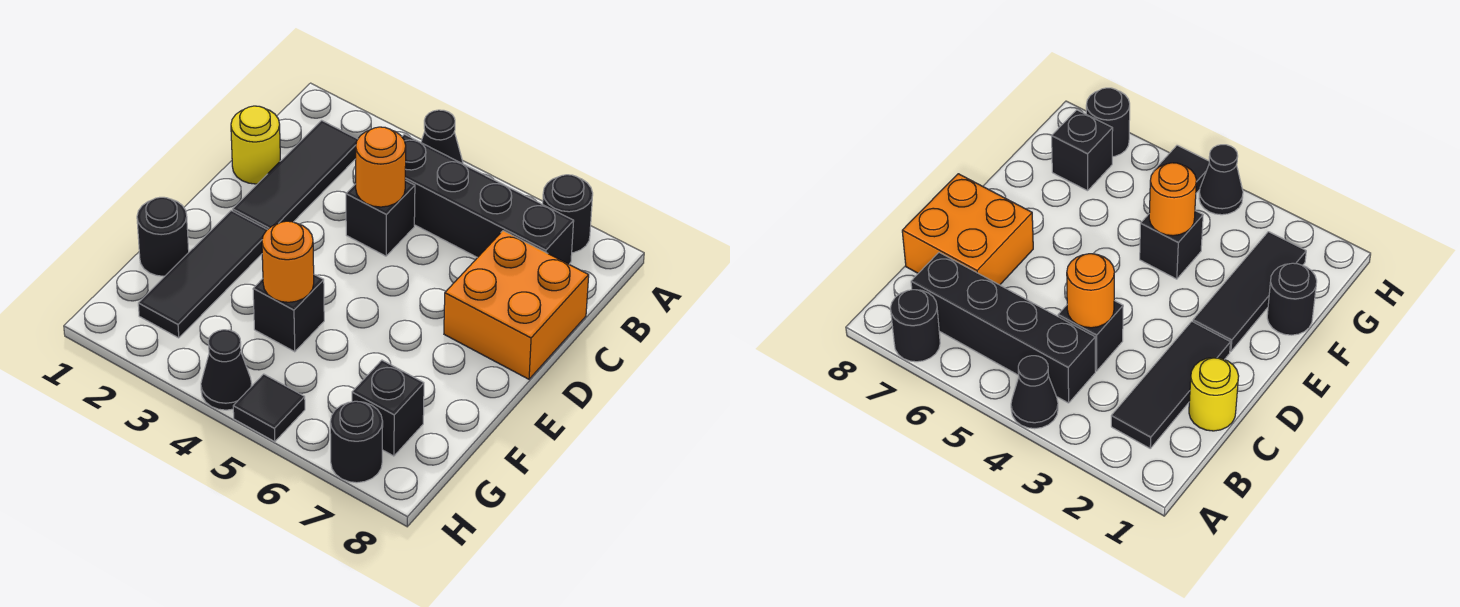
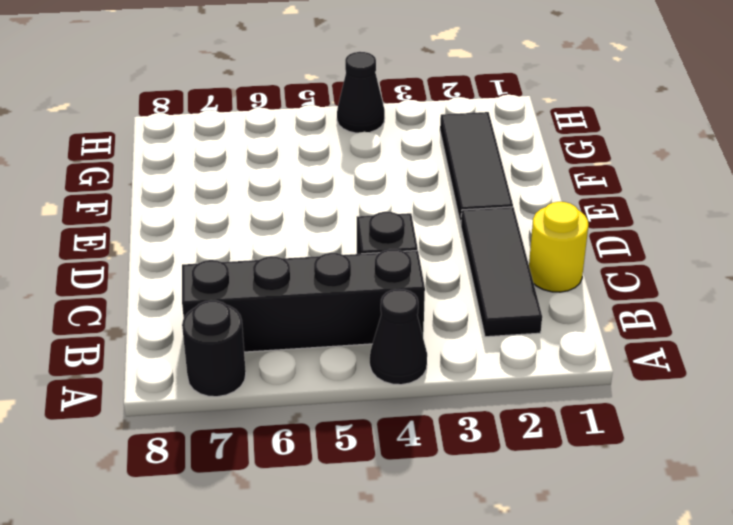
none -> orange brick C7:D8 level 1
none -> black round brick F1 level 1
none -> black brick F4 level 1

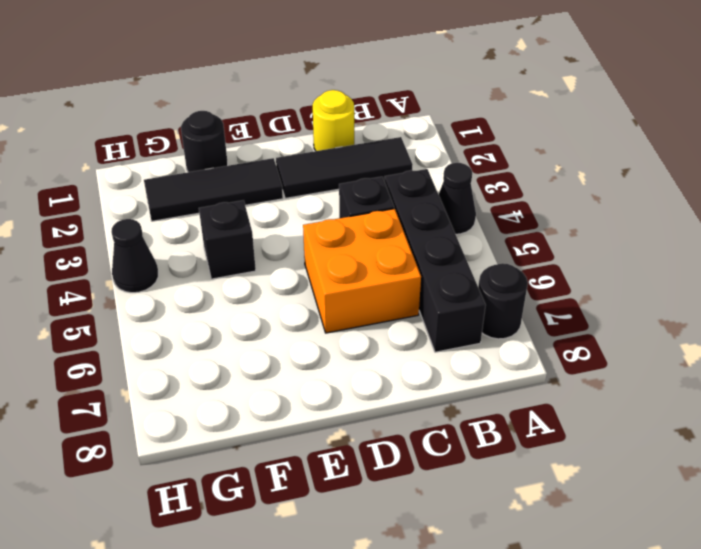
orange brick C5:D6 level 1 -> orange brick C7:D8 level 1
none -> black brick G7 level 1
none -> black tile H5 level 1
none -> black round brick H7 level 1

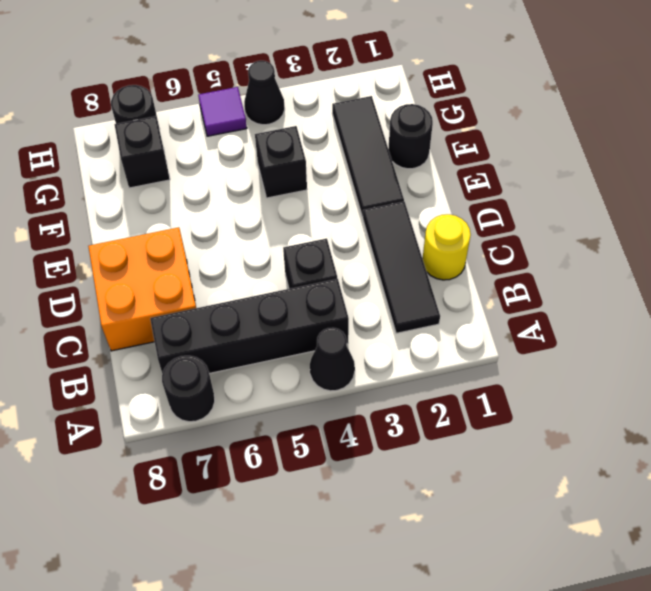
purple tile H5 level 1 -> black tile H5 level 1
none -> orange round brick C4 level 2
none -> orange round brick F4 level 2

